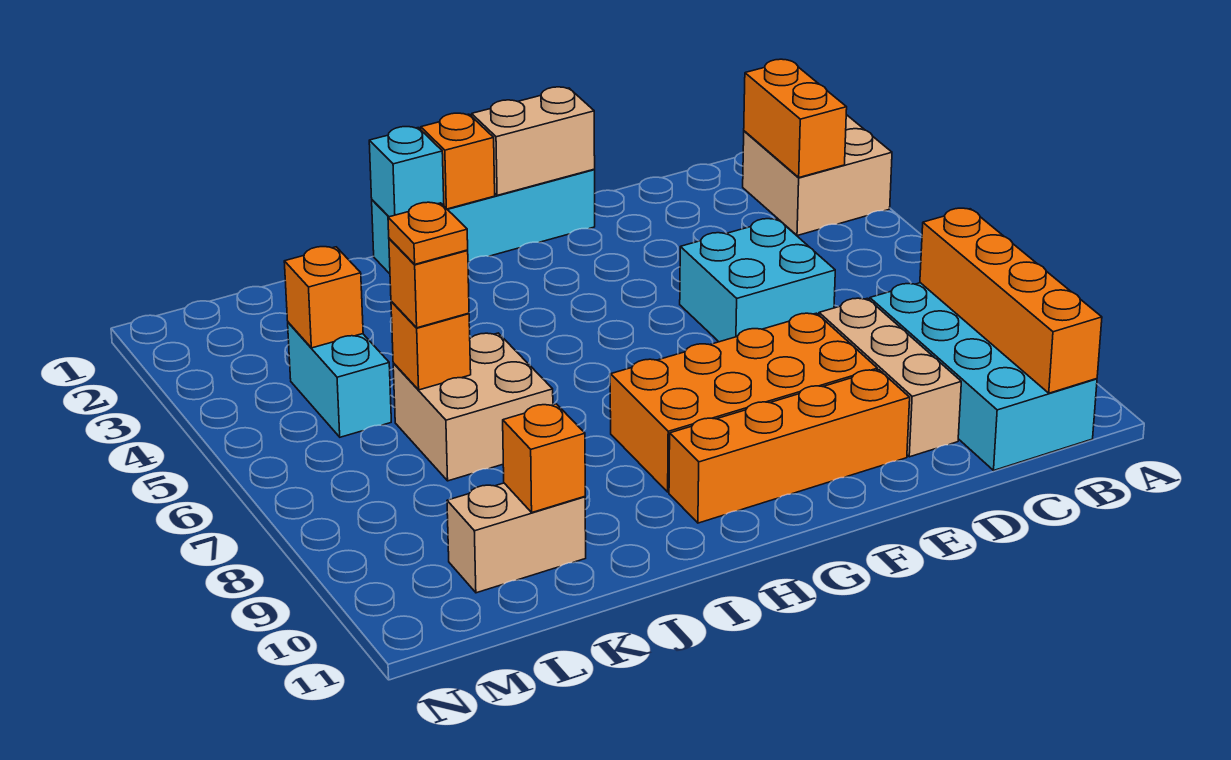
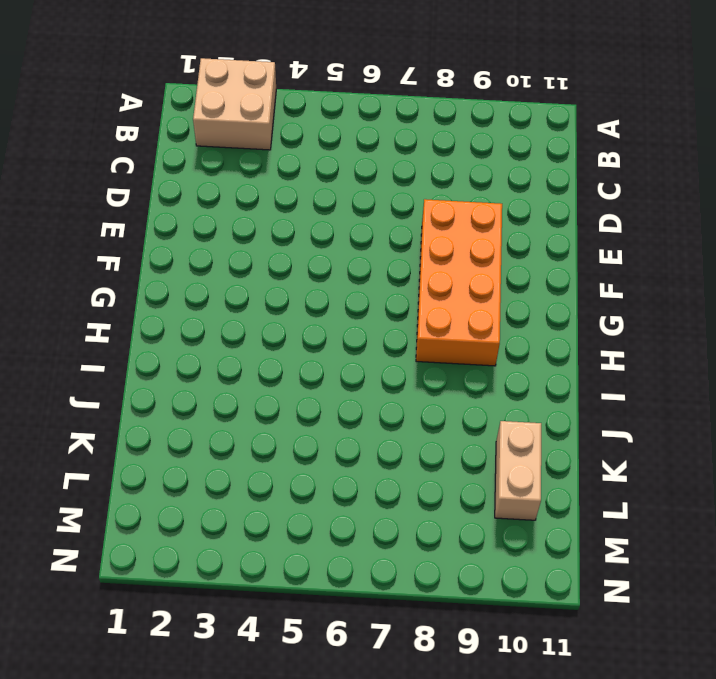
none -> cyan brick B8:C11 level 1
none -> cyan brick D5:E6 level 1
none -> tan brick D8:D10 level 1

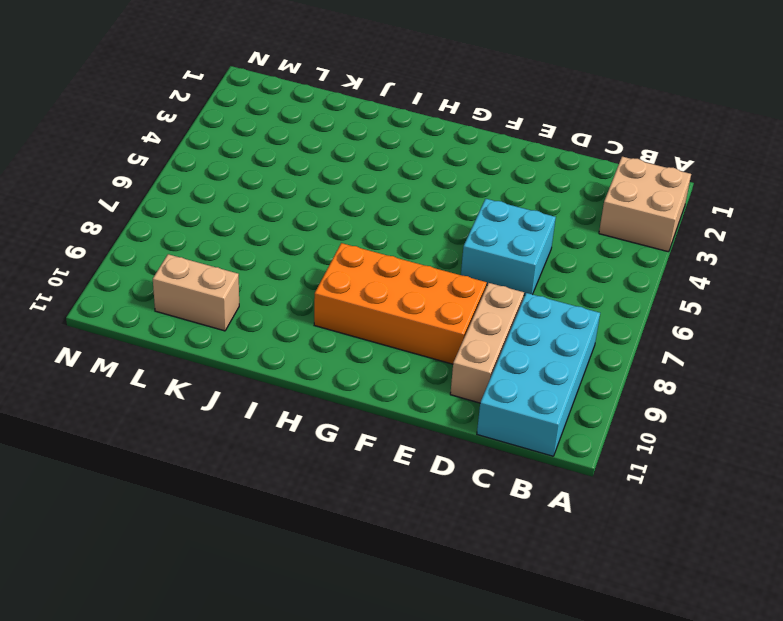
none -> orange brick E10:H10 level 1
none -> cyan brick F1:I1 level 1
none -> tan brick J6:K7 level 1

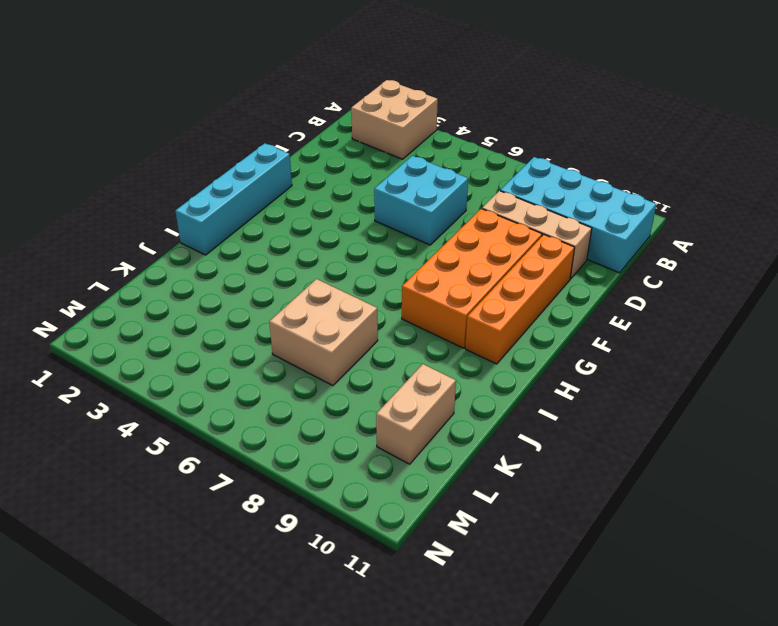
none -> cyan brick L4:L5 level 1
none -> orange brick B2:B3 level 2
none -> orange brick B8:B11 level 2

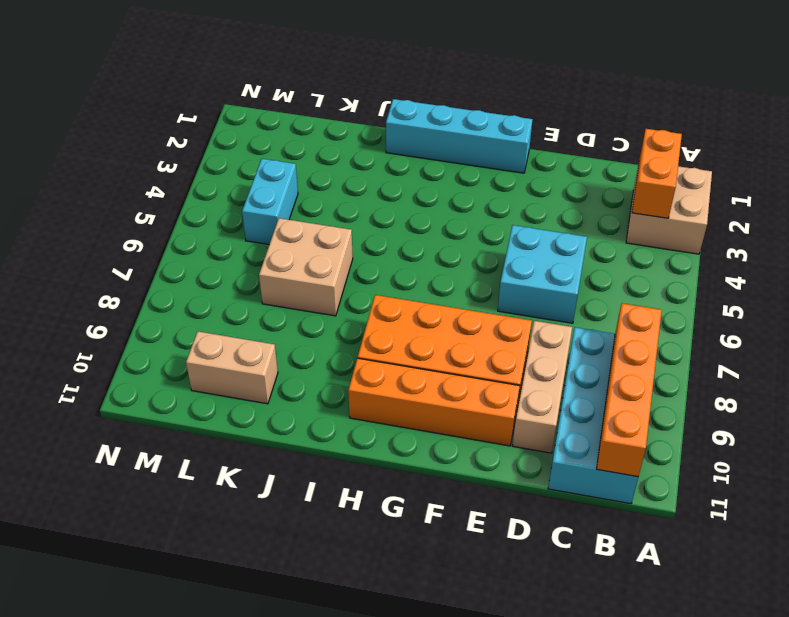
none -> tan brick F1:G1 level 2
none -> orange brick H1 level 2
none -> cyan brick I1 level 2

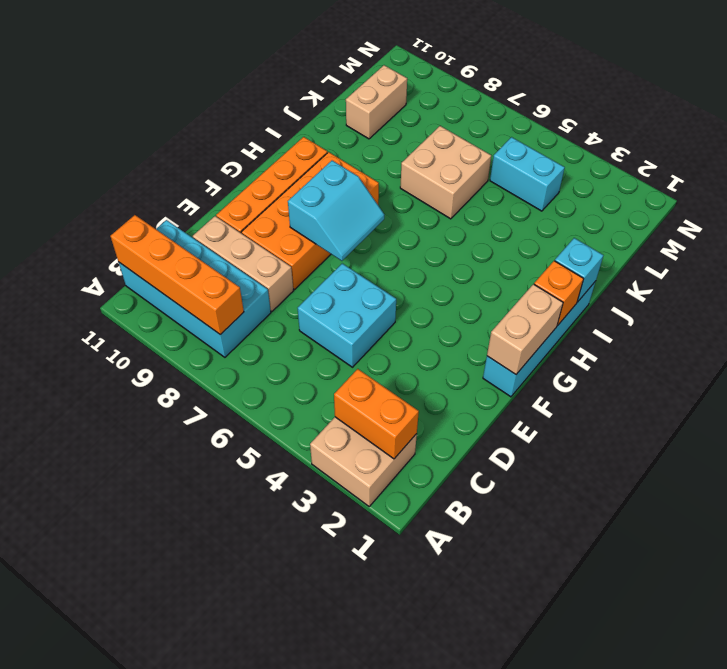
cyan slope F7:G8 level 2 top 8 -> none
none -> orange brick K6 level 2
none -> orange brick K10 level 2
none -> orange brick L4 level 2

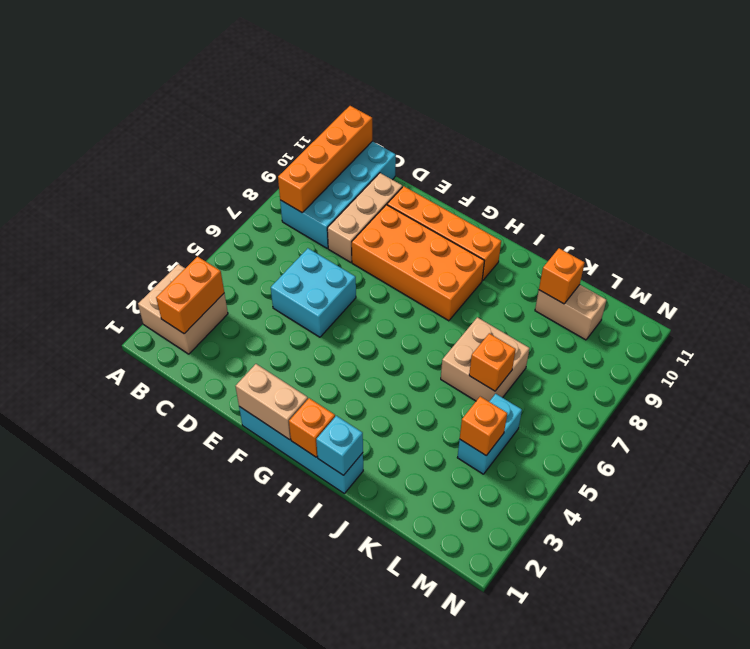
none -> orange brick K6 level 3
none -> orange plate K6 level 4

